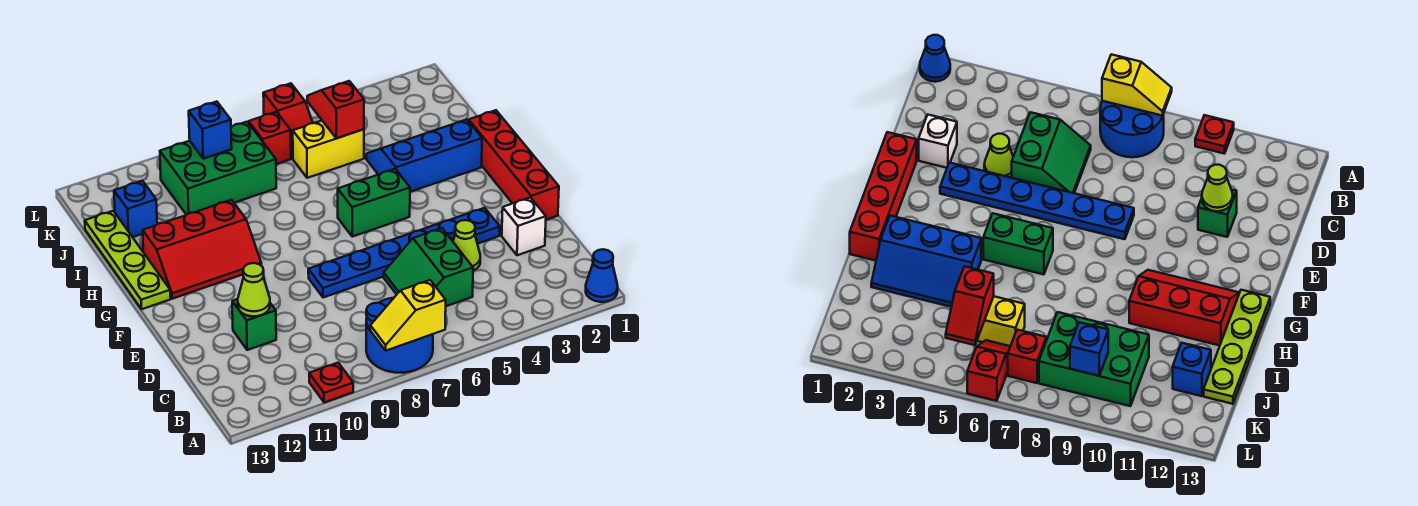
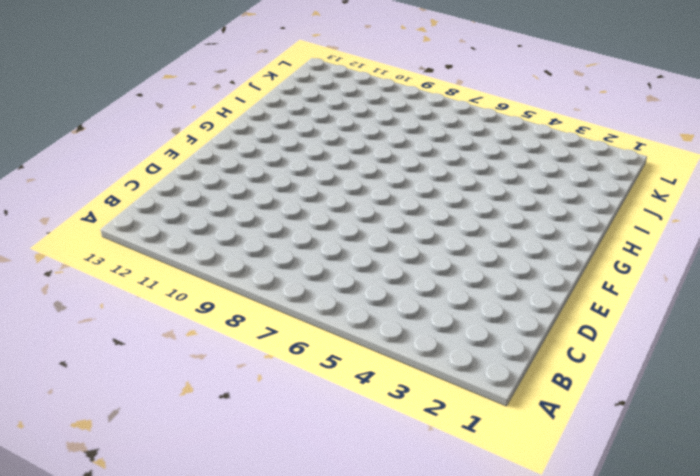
none -> blue cone A1 level 1
none -> blue round brick A7:B8 level 1
none -> red plate A10 level 1

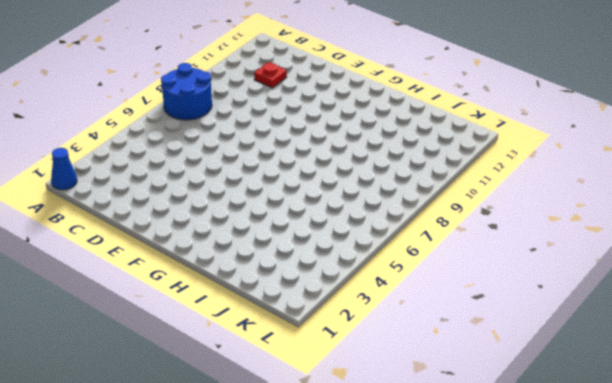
red plate C11 level 1 -> red plate A10 level 1
none -> green slope C5:D6 level 1 top 5
none -> white brick D2 level 1
none -> lime cone D4 level 1

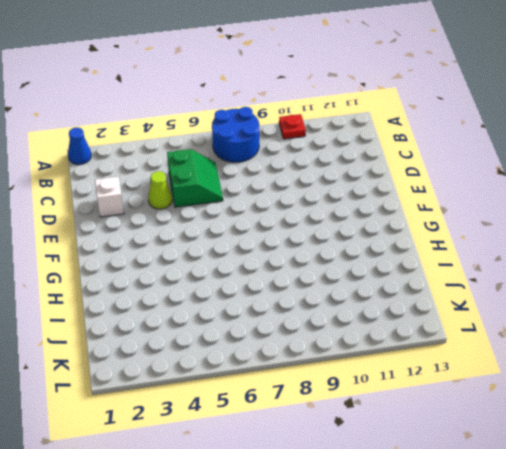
none -> green brick D11 level 1
none -> red brick E1:H1 level 1
none -> blue plate E3:E8 level 1

